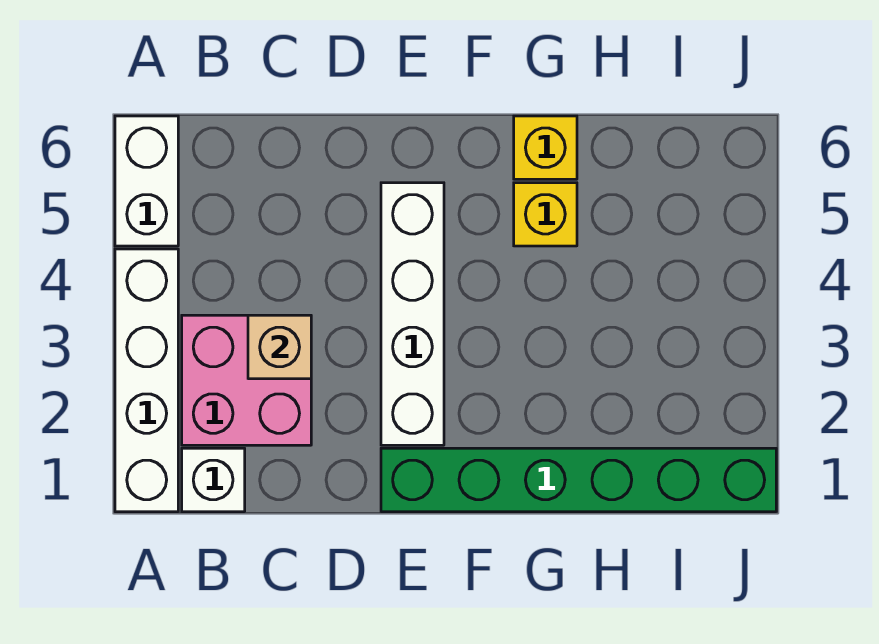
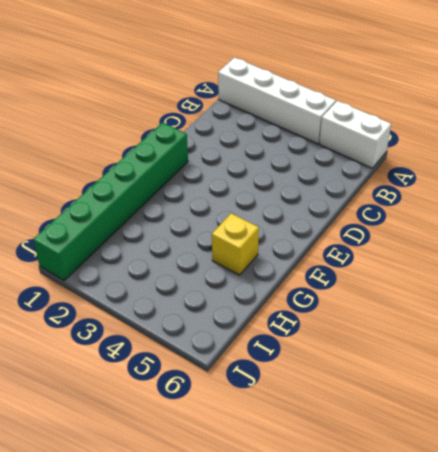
none -> white brick B1 level 1
none -> pink brick B2:C3 level 1

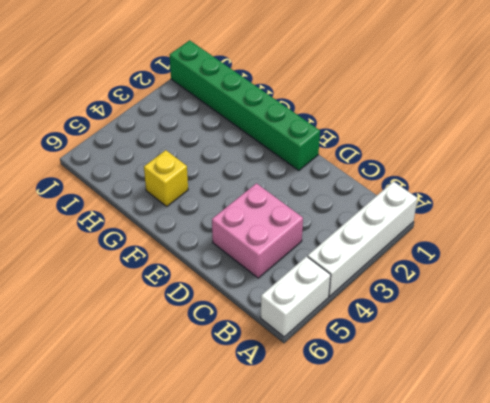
pink brick C4:D5 level 1 -> pink brick B2:C3 level 1
none -> white brick B1 level 1
none -> white brick E2:E5 level 1

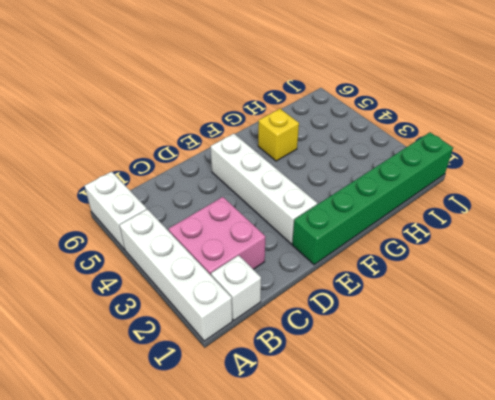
none -> yellow brick G6 level 1
none -> tan brick C3 level 2

